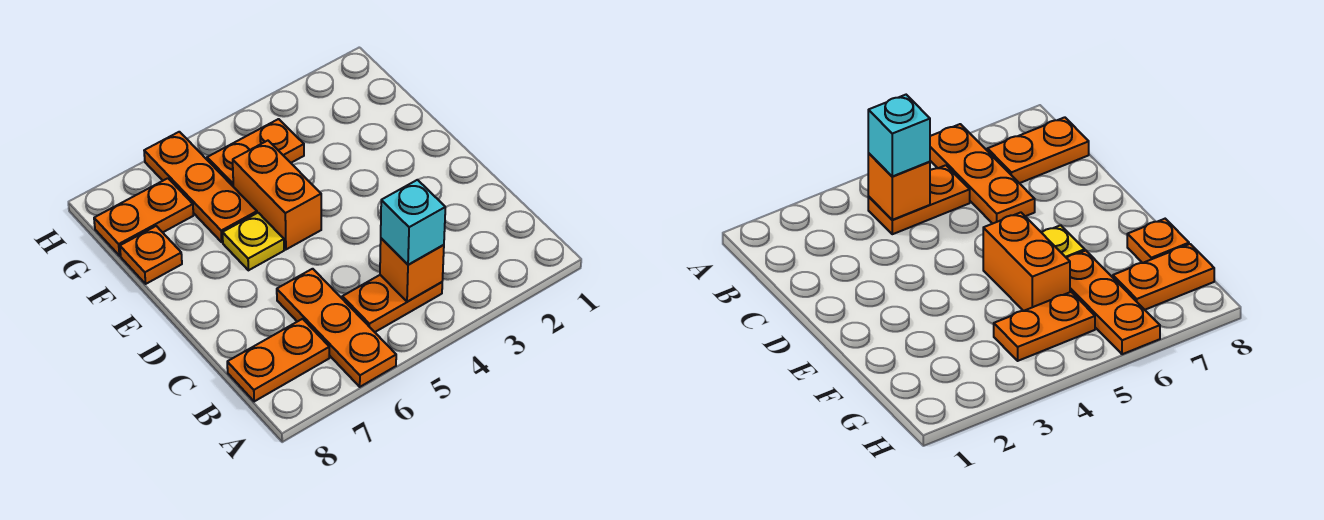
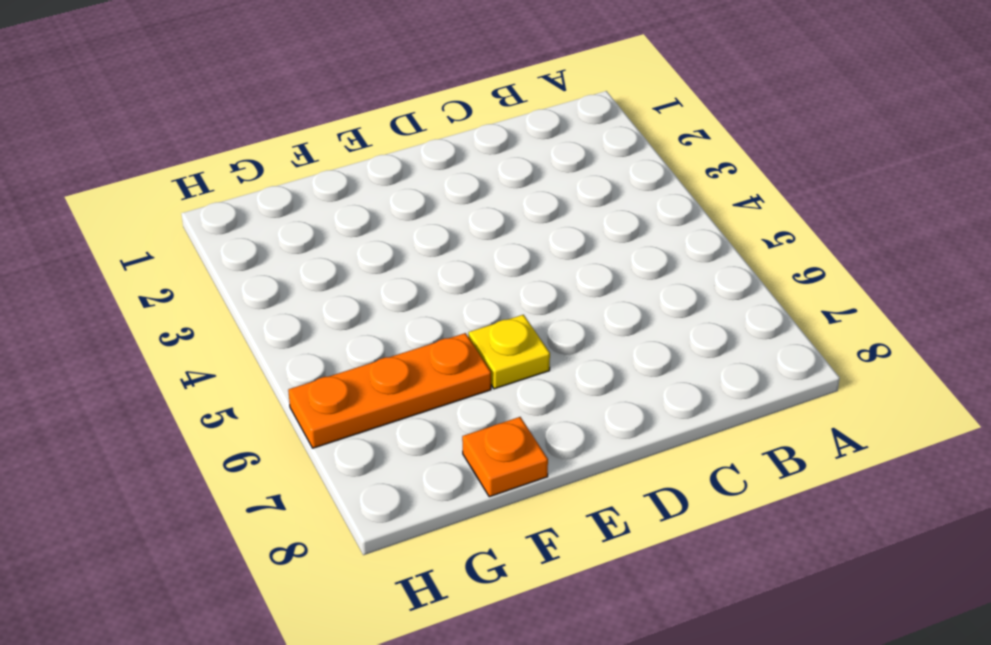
none -> orange plate A6:C6 level 1
none -> orange plate B4:B5 level 1

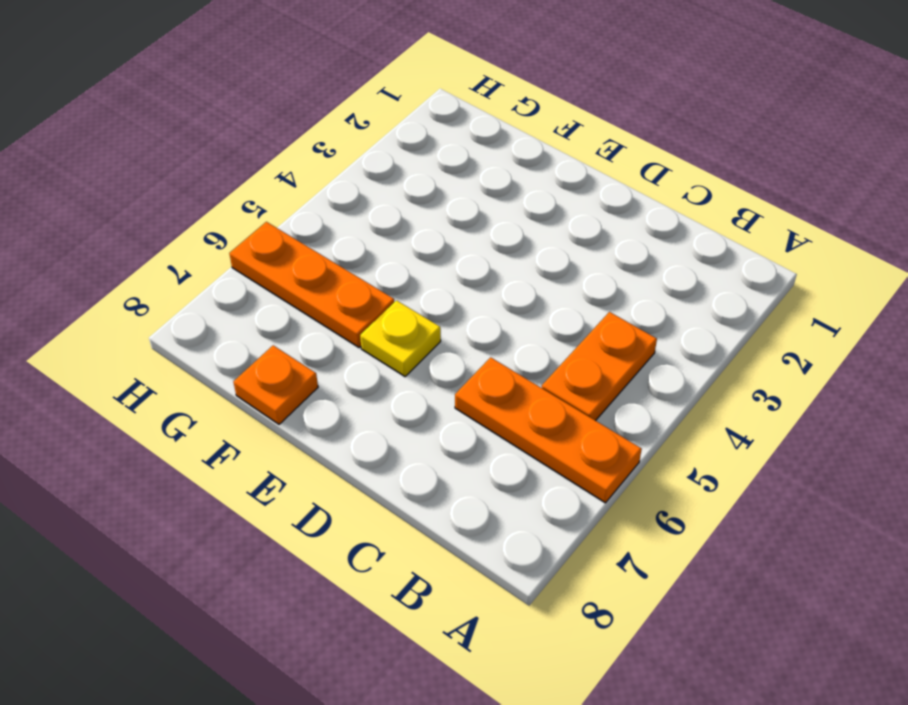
none -> orange plate B7:B8 level 1
none -> orange brick E5:F5 level 1

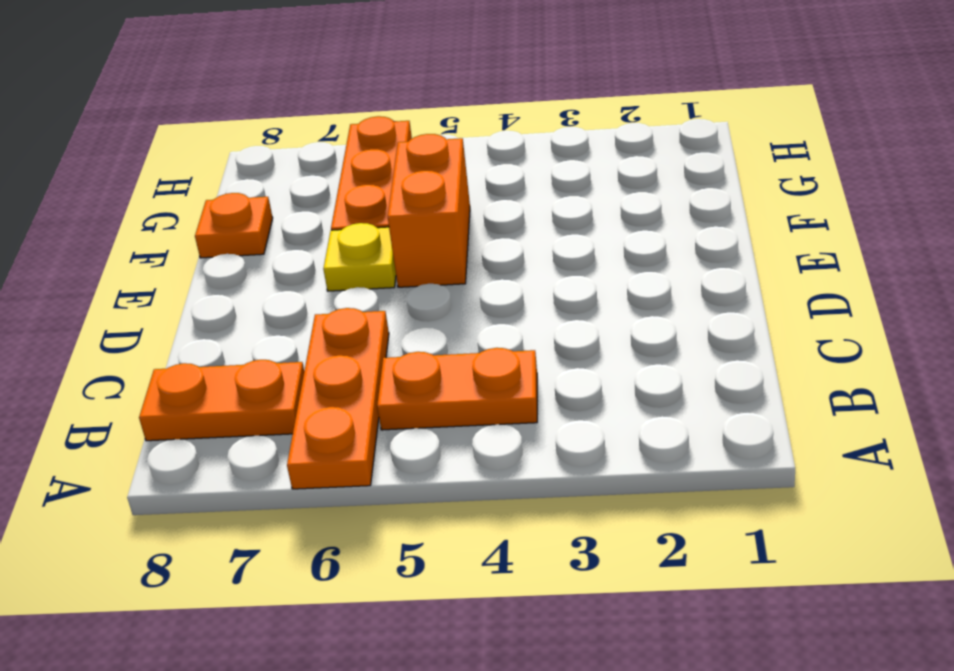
none -> orange plate G4:G5 level 1
none -> orange plate G7:G8 level 1

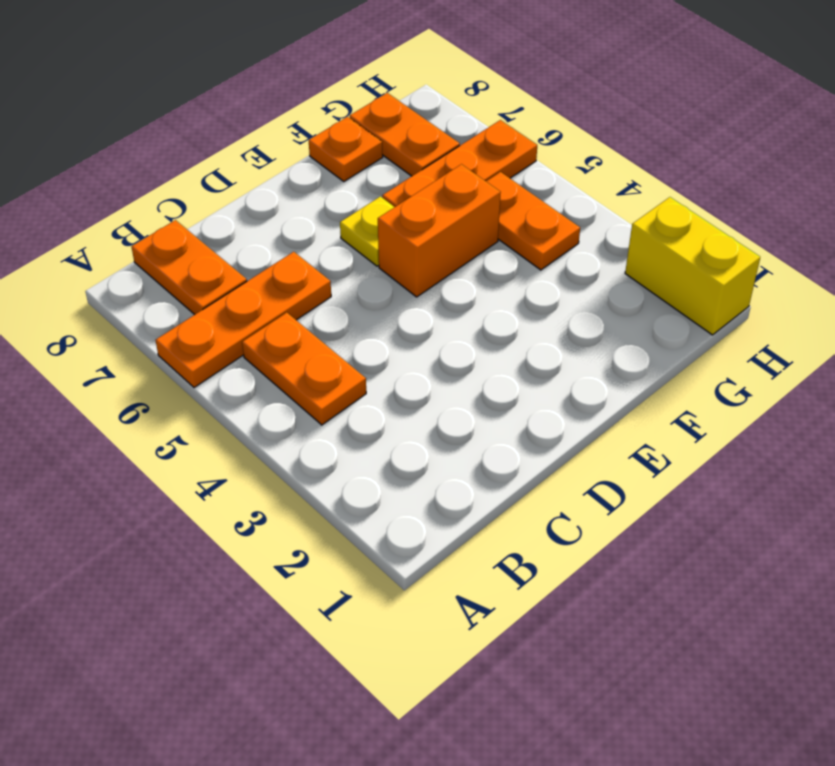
yellow brick H1:H2 level 1 -> none
none -> orange brick B4 level 2
none -> cyan brick B4 level 3

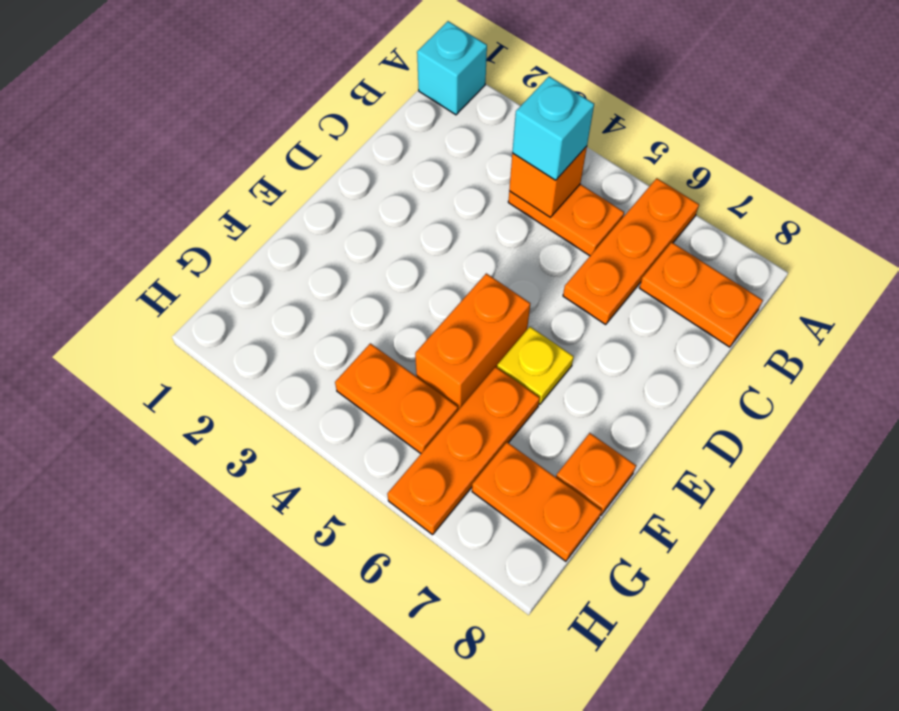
cyan brick A1 level 1 -> none

